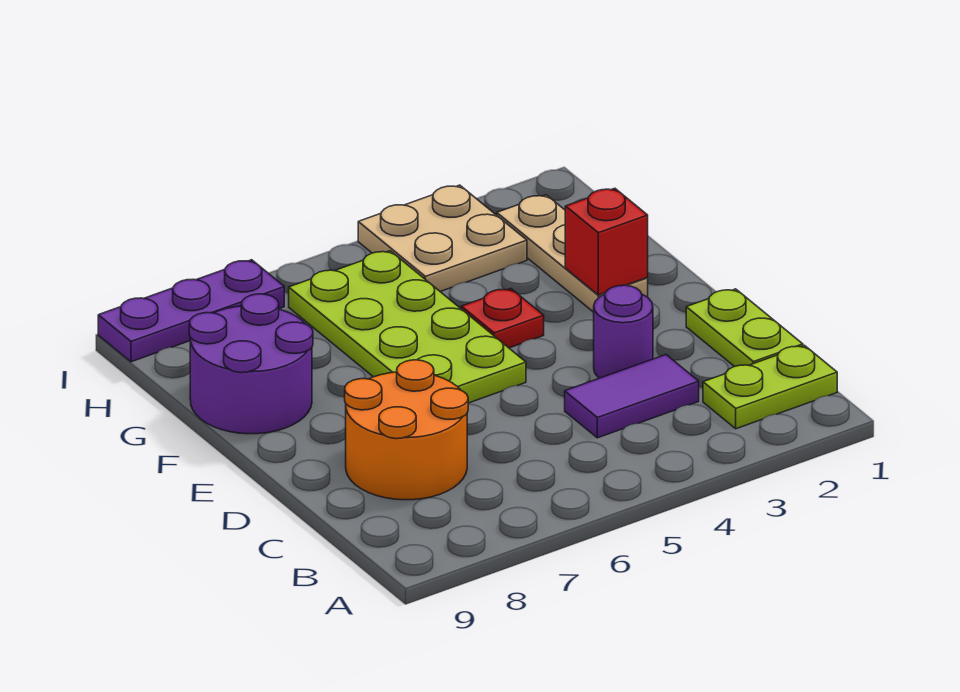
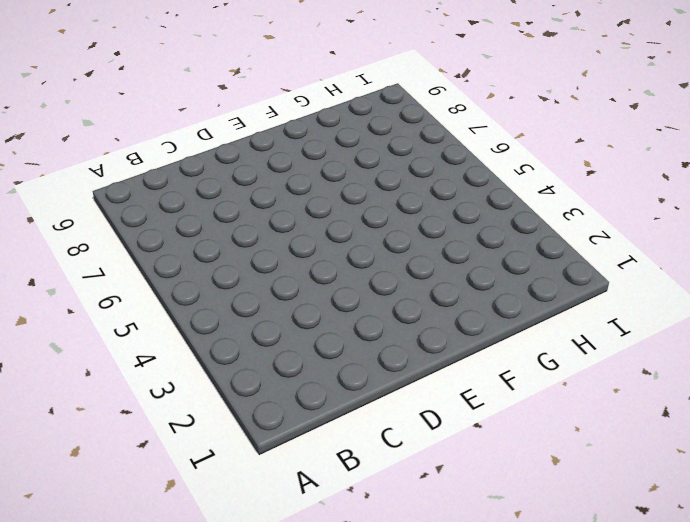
none -> lime plate B1:B2 level 1
none -> lime plate C1:D1 level 1
none -> purple tile C3:C4 level 1

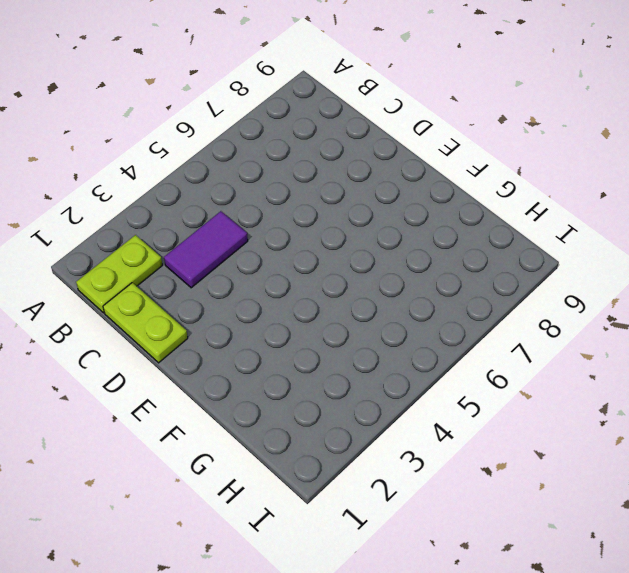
none -> orange round brick C7:D8 level 1
none -> purple round brick D3 level 1
none -> lime plate E5:H6 level 1

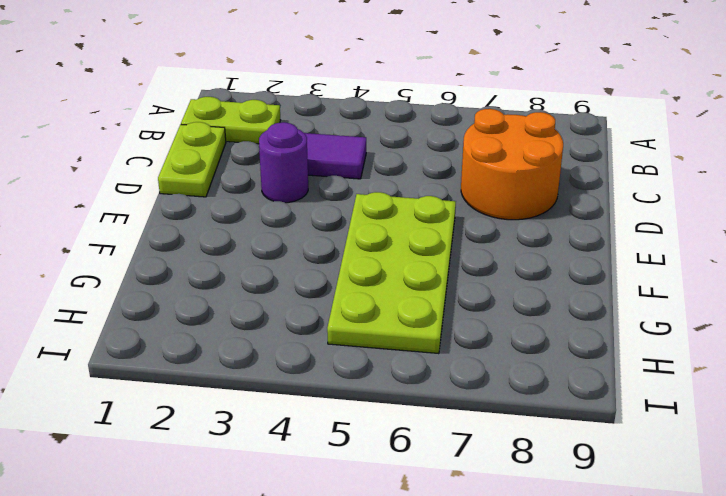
none -> tan plate F2:H2 level 1
none -> red plate F4 level 1
none -> purple round brick F8:G9 level 1

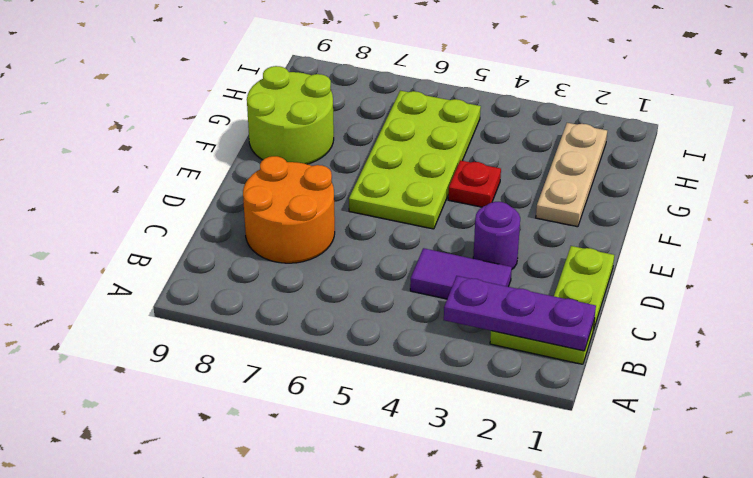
purple plate B1:B3 level 2 -> purple plate I7:I9 level 1
lime round brick F8:G9 level 1 -> purple round brick F8:G9 level 1
none -> tan plate H3:I4 level 1
none -> red brick F2 level 2

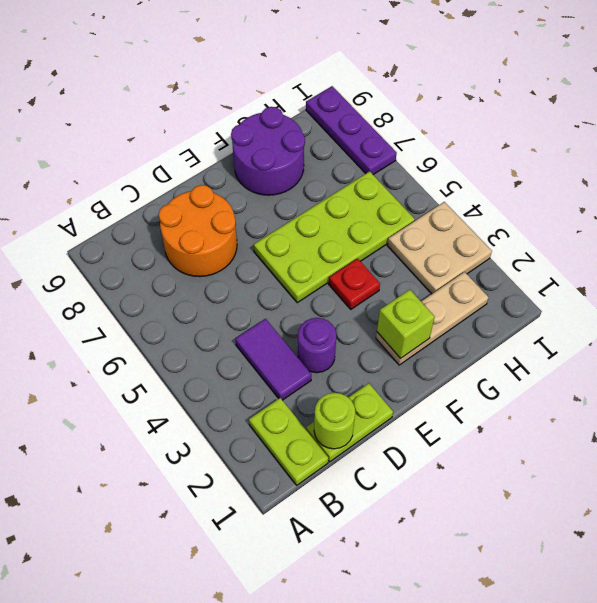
lime round brick C1 level 2 -> none
lime brick F2 level 2 -> red brick F2 level 2

